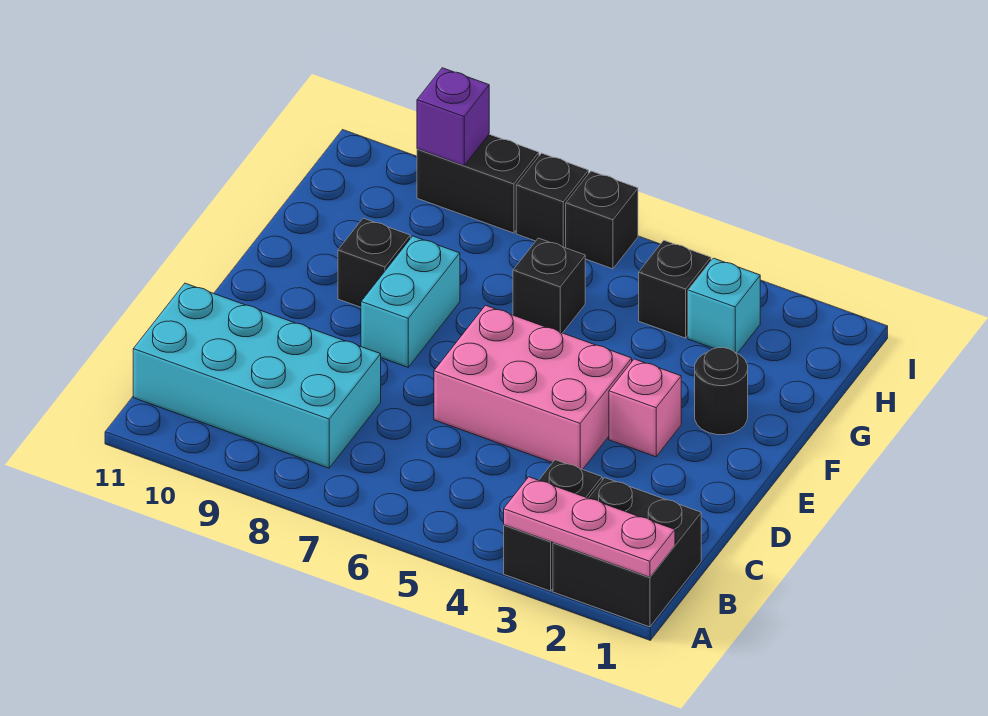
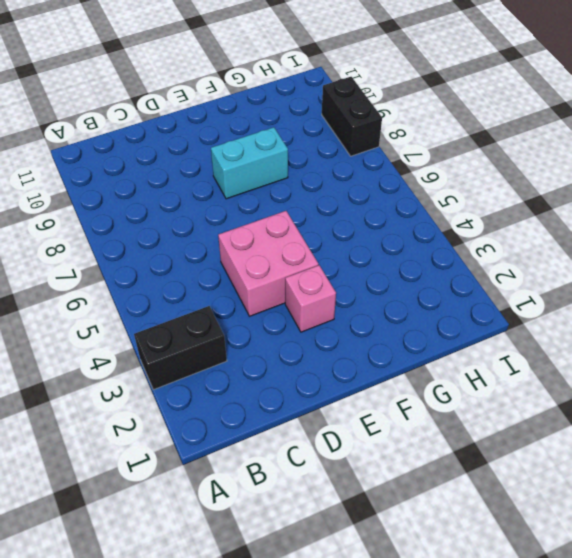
pink brick D4:E5 level 1 -> pink brick D4:E6 level 1
none -> black brick A1:B2 level 1
none -> cyan brick B8:C11 level 1
none -> black round brick F2 level 1

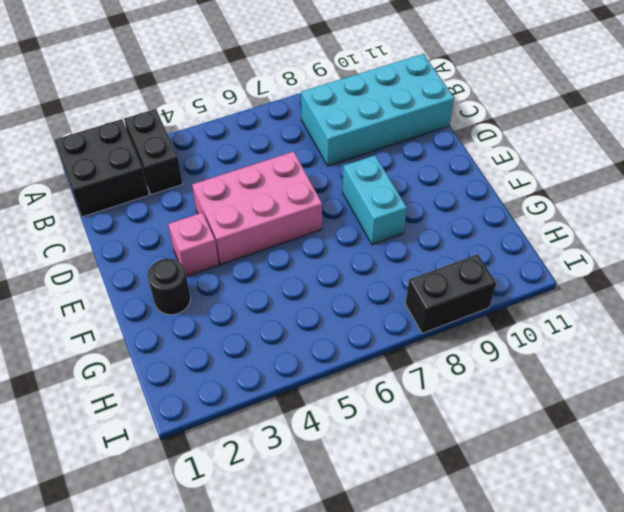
none -> black brick F9 level 1
none -> black brick G6 level 1
none -> cyan brick H3 level 1

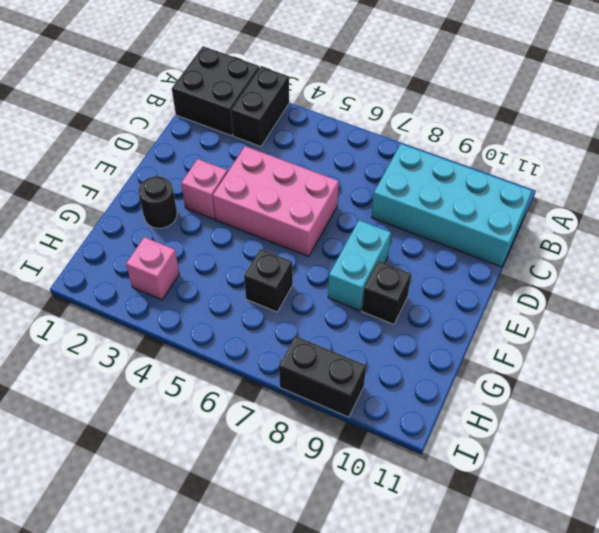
pink brick H3 level 1 -> cyan brick H3 level 1
none -> black brick H4 level 1
none -> black brick I6 level 1
none -> black brick I7 level 1

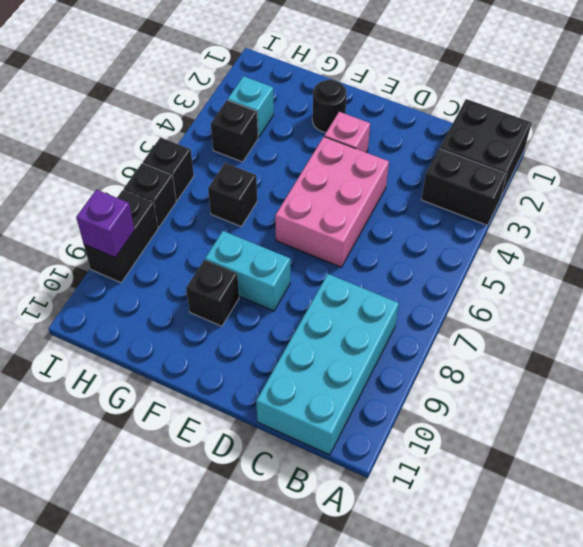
none -> pink plate A1:A3 level 2

